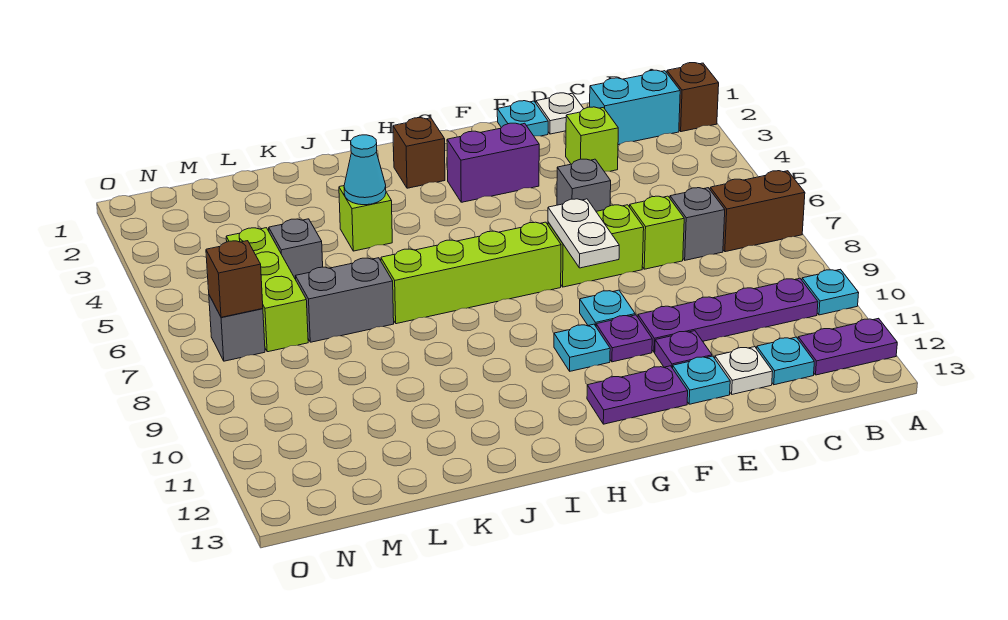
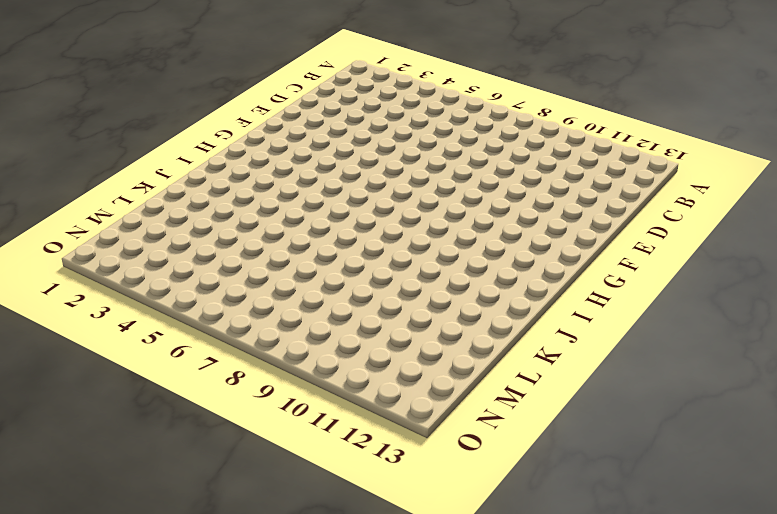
none -> brown brick A2 level 1
none -> brown brick A7:B7 level 1
none -> cyan plate A10 level 1
none -> purple plate A12:B12 level 1

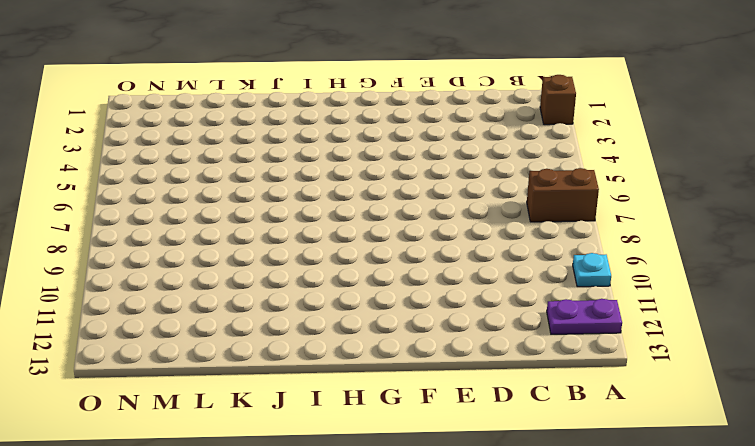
none -> cyan brick B2:C2 level 1
none -> purple plate B10:E10 level 1
none -> grey brick C7 level 1
none -> cyan plate C12 level 1

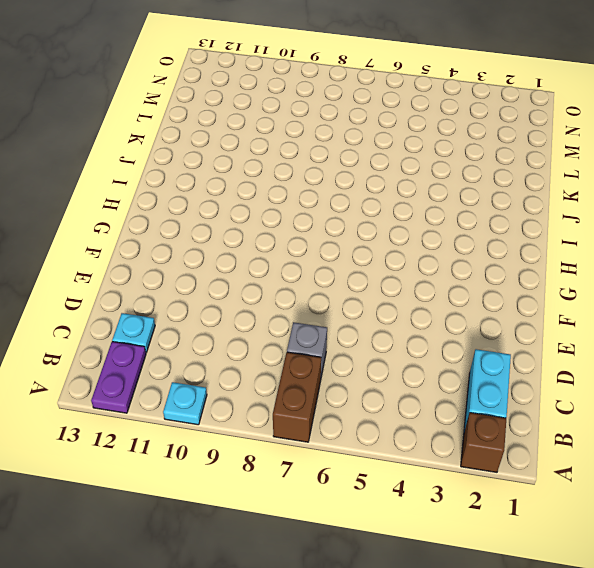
none -> purple plate B10:E10 level 1
none -> white plate D1 level 1
none -> lime brick D3 level 1
none -> lime brick D7 level 1

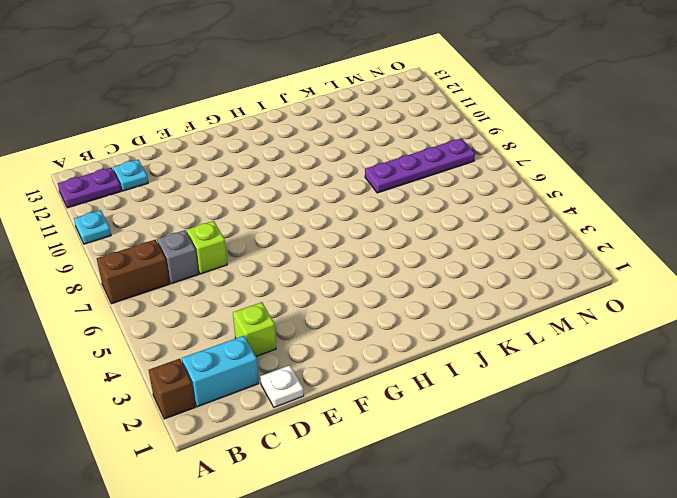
purple plate K8:N8 level 1 -> purple plate B10:E10 level 1
none -> white plate D12 level 1
none -> cyan plate E1 level 1
none -> grey brick E5 level 1
none -> lime brick E7:F7 level 1

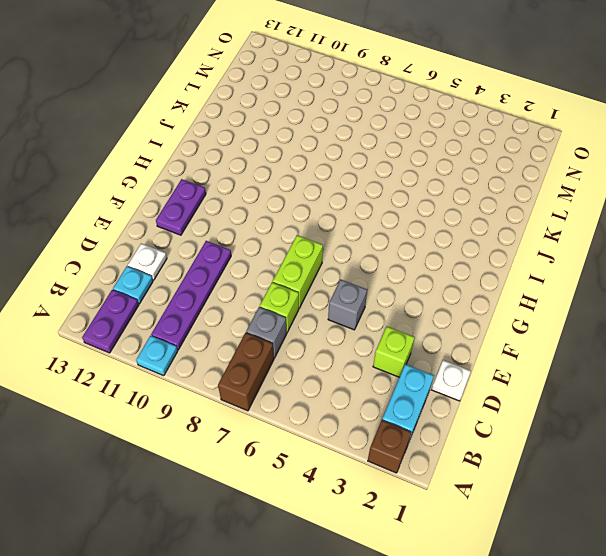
none -> cyan plate E1 level 1
none -> purple plate E11 level 1
none -> cyan plate E12 level 1
none -> purple brick F3:G3 level 1

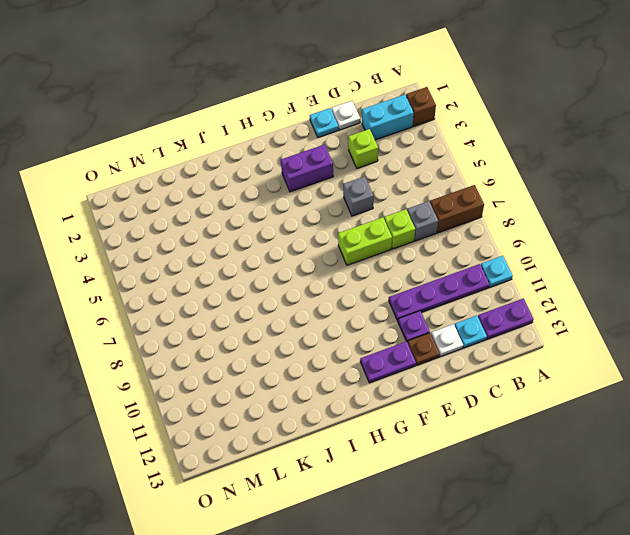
brown plate E12 level 1 -> cyan plate E12 level 1
none -> cyan plate F9 level 1
none -> purple plate F10 level 1
none -> lime brick G7:J7 level 1
none -> cyan plate G10 level 1

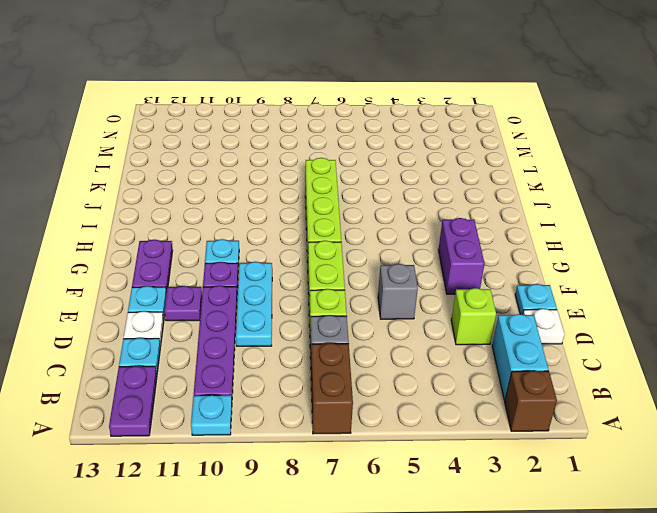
cyan plate D9:F9 level 1 -> cyan plate F9 level 1
none -> brown brick H2 level 1
none -> lime brick J4 level 1
none -> grey brick K7:L7 level 1
none -> grey brick L5 level 1

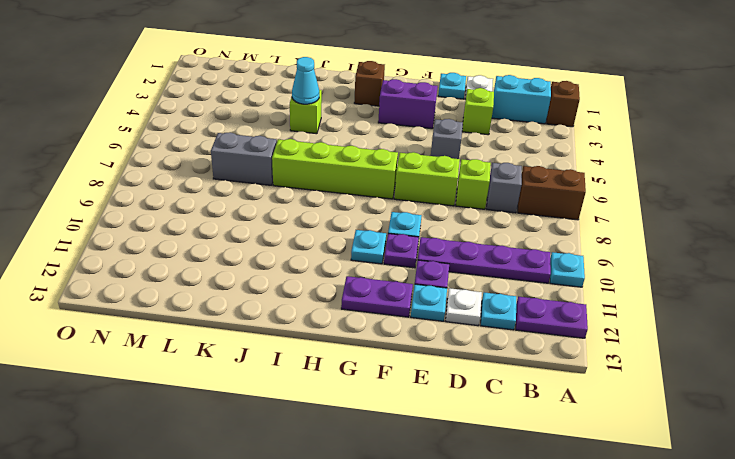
none -> grey brick L5 level 1
none -> lime brick M5:M7 level 1
none -> grey brick N7 level 1
none -> white plate F7:F8 level 2

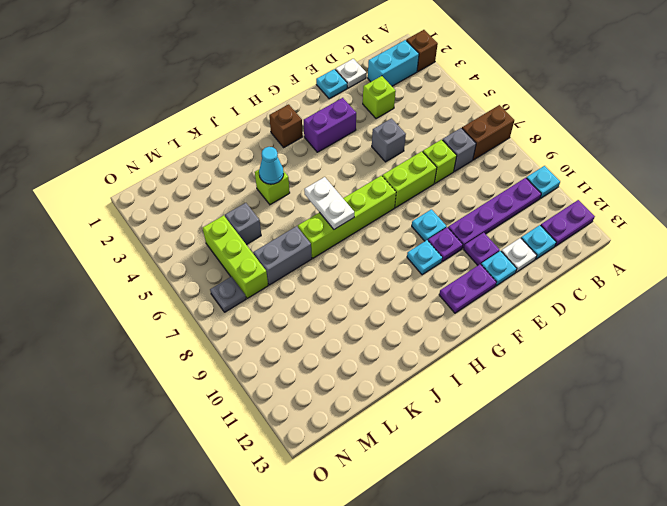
white plate I6:I7 level 2 -> white plate F7:F8 level 2
grey plate N7 level 1 -> grey brick N7 level 1
none -> brown brick N7 level 2

